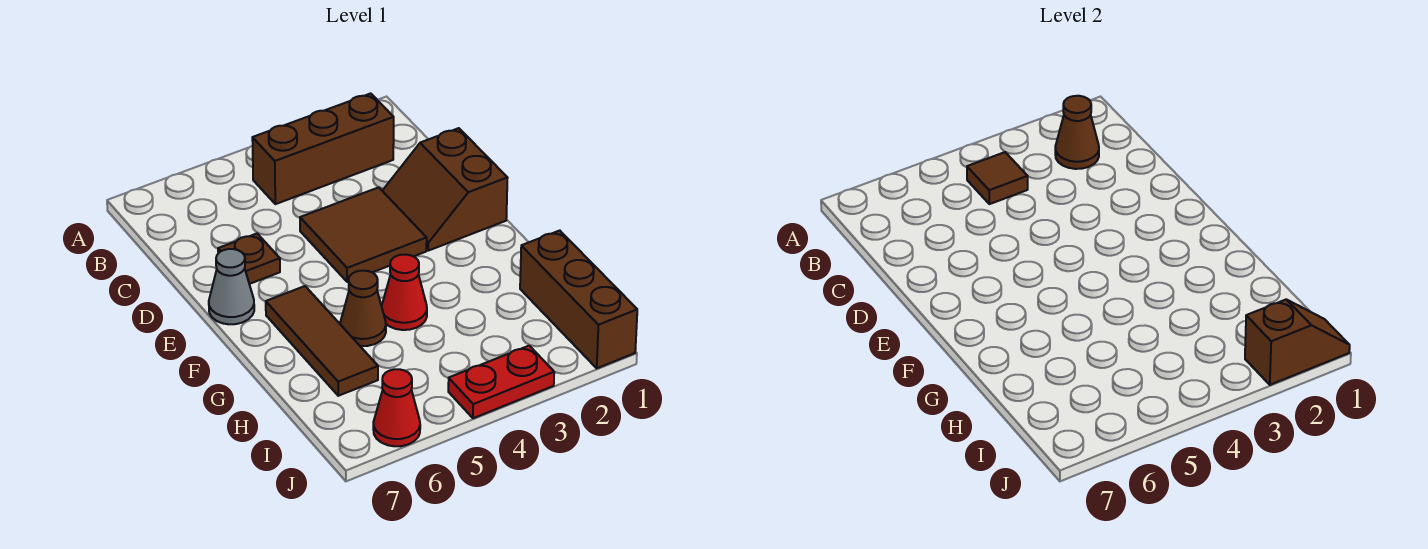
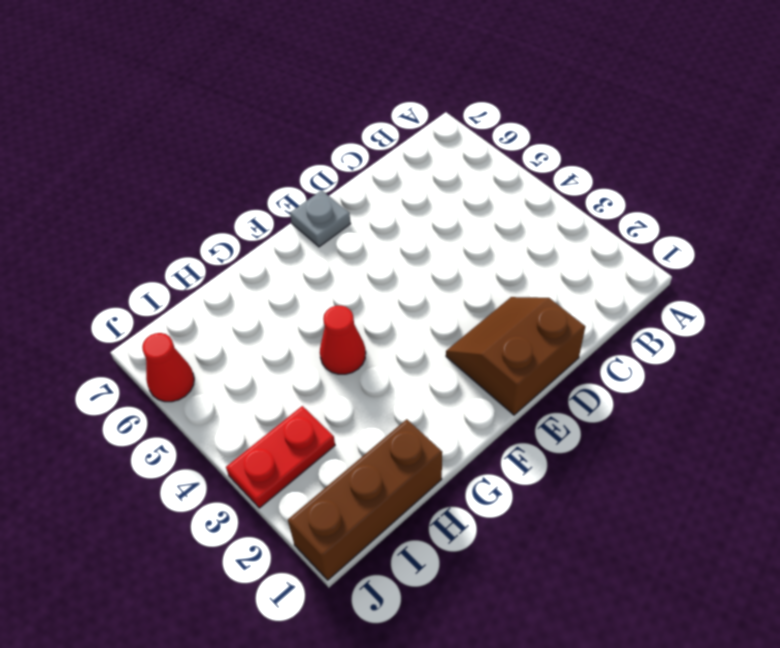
grey plate E7 level 1 -> grey cone E7 level 1
red plate I3:J3 level 1 -> red plate J3:J4 level 1
none -> brown brick B2:B4 level 1
none -> brown tile D3:E4 level 1
none -> brown plate D6 level 1

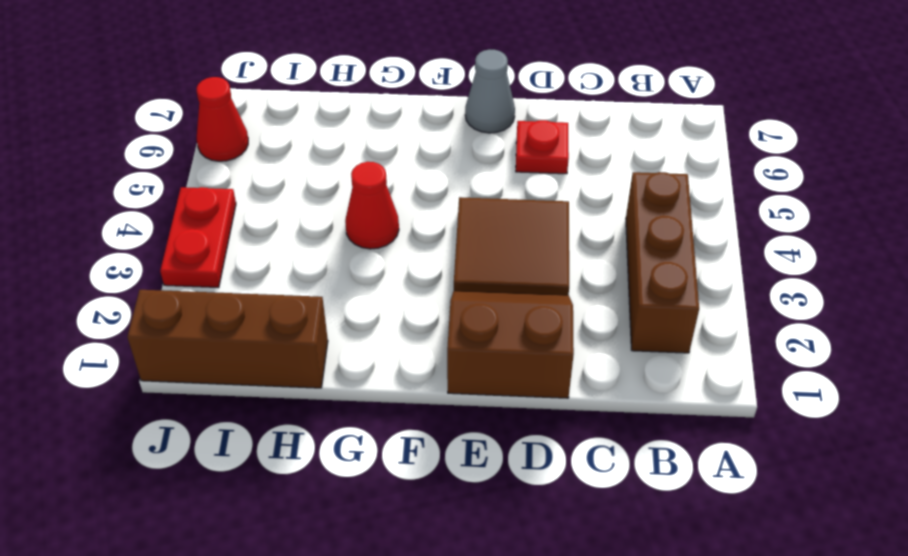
red plate D6 level 1 -> brown plate D6 level 1
none -> brown tile F6:H6 level 1
none -> brown cone G5 level 1
none -> brown cone B2 level 2

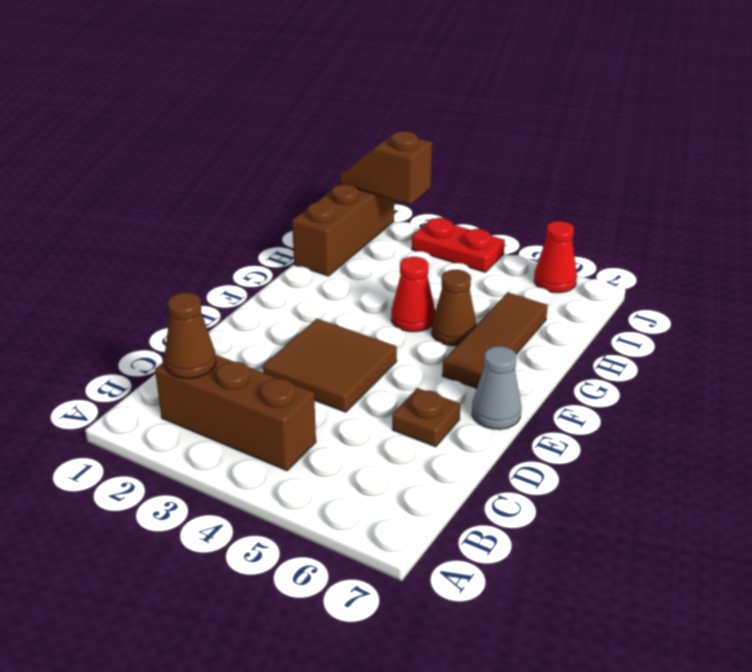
none -> brown slope D1:E2 level 1 top 1
none -> brown tile B4 level 2

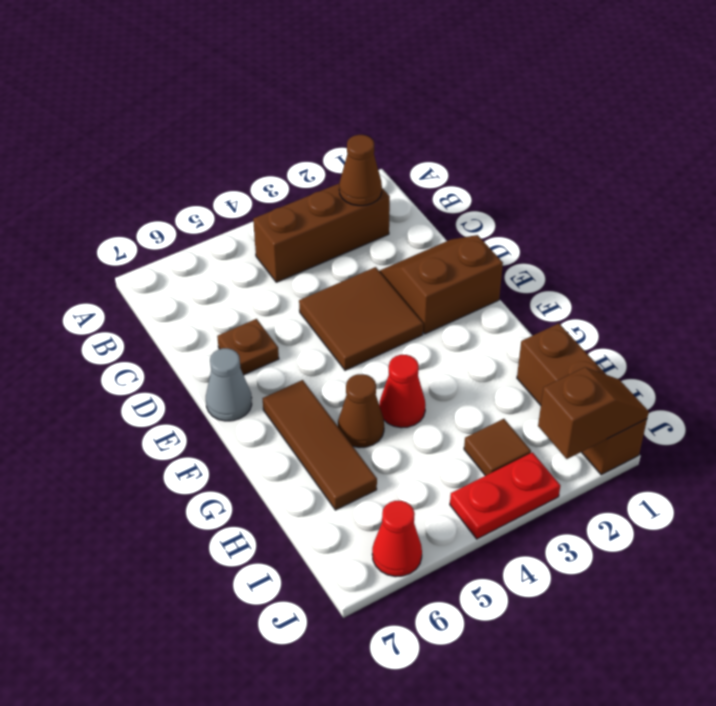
brown slope D1:E2 level 1 top E -> brown slope D1:E2 level 1 top 1
brown tile I3 level 1 -> brown tile B4 level 2

